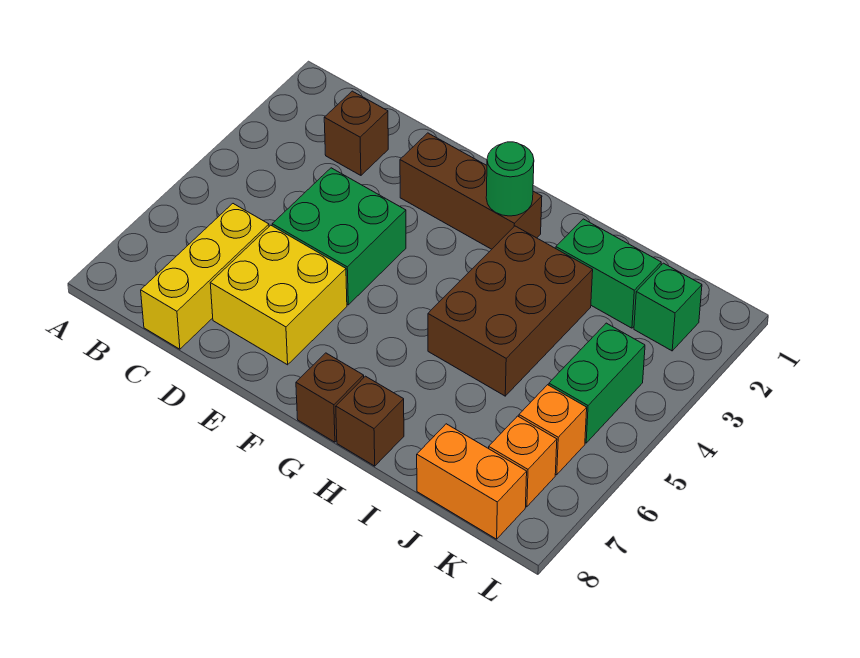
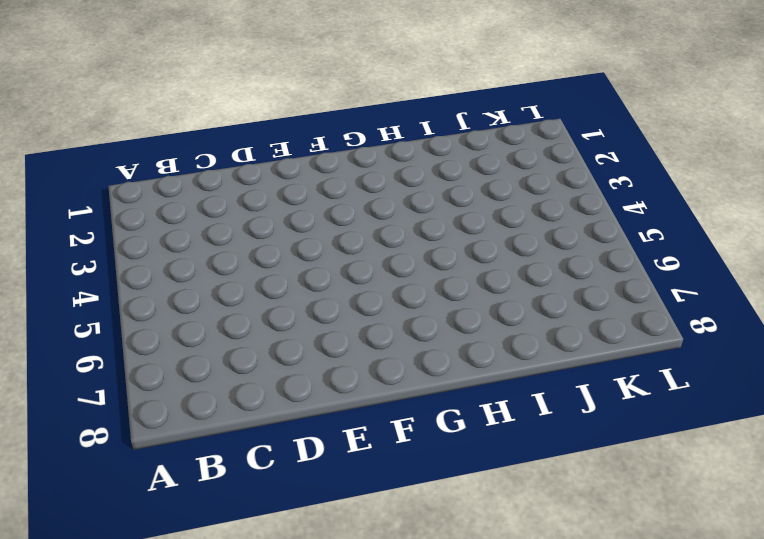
none -> brown brick C2 level 1
none -> yellow brick C6:C8 level 1
none -> green brick D4:E5 level 1

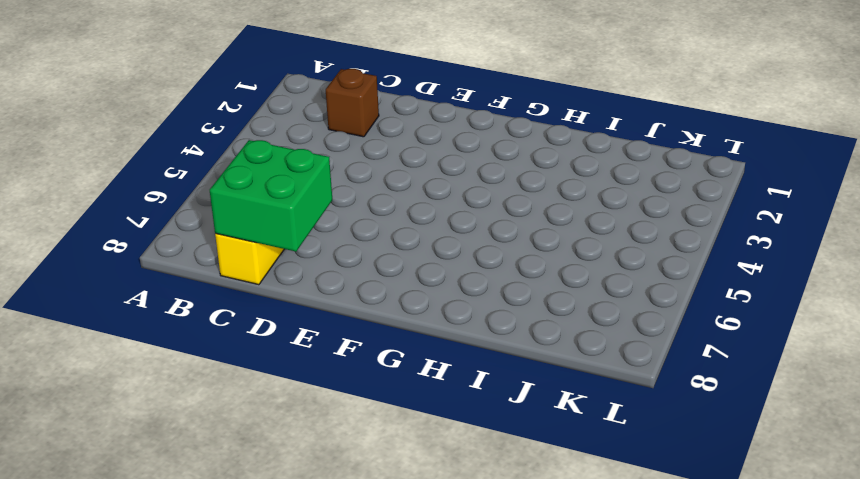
green brick C7:D8 level 2 -> green brick D4:E5 level 1
none -> yellow brick D6:E7 level 1
none -> brown brick E2:G2 level 1
none -> brown brick G8 level 1

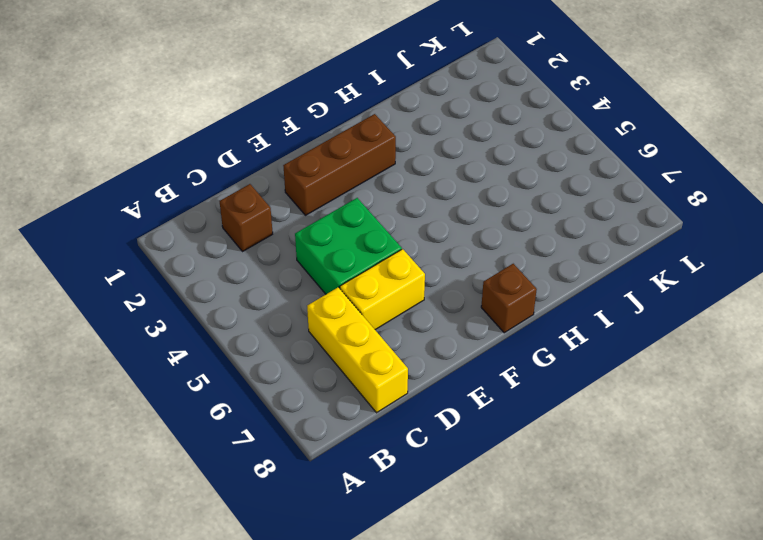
yellow brick D6:E6 level 1 -> yellow brick D6:E7 level 1
none -> brown brick H3:I5 level 1
none -> brown brick H8 level 1
none -> green brick I2:J2 level 1

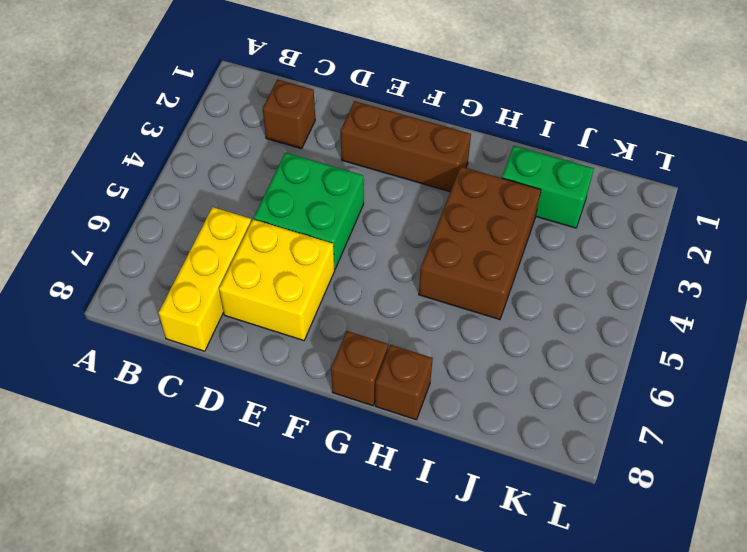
none -> orange brick J8:K8 level 1
none -> green brick K2 level 1
none -> green brick K4:K5 level 1

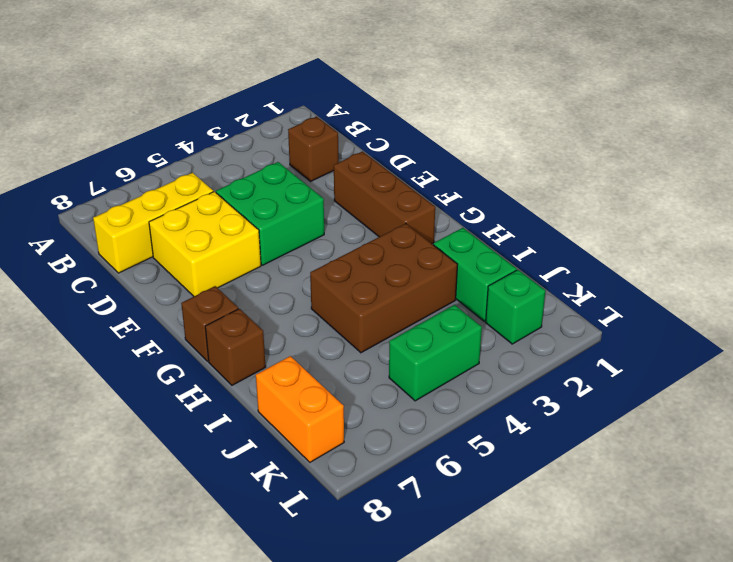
none -> orange brick K6 level 1
none -> orange brick K7 level 1
none -> green round brick G2 level 2

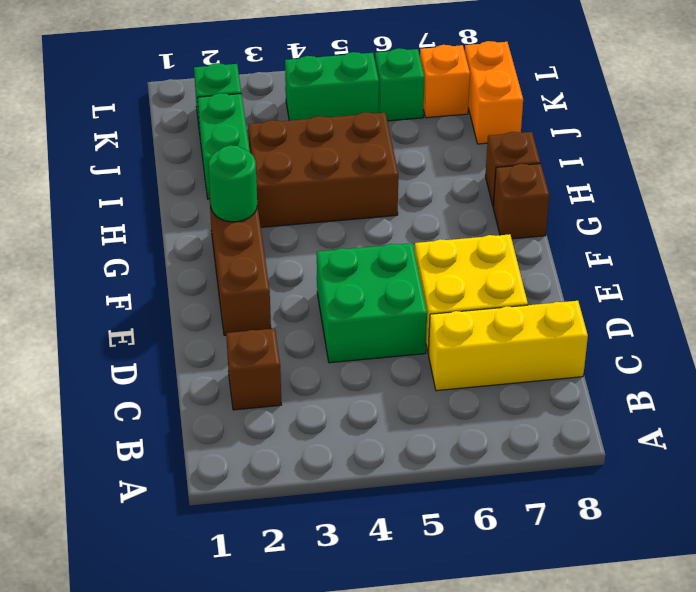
green brick K6 level 1 -> orange brick K6 level 1

